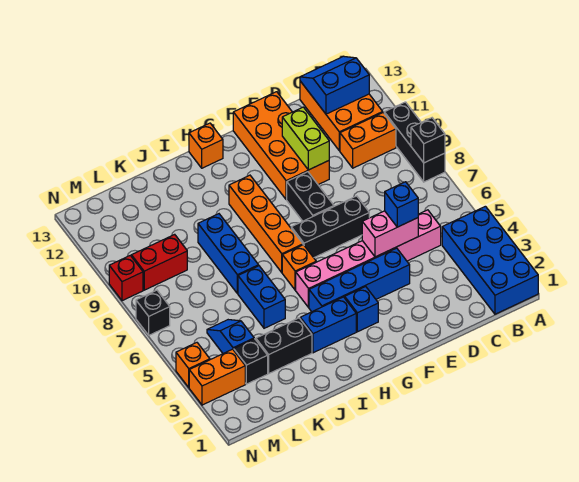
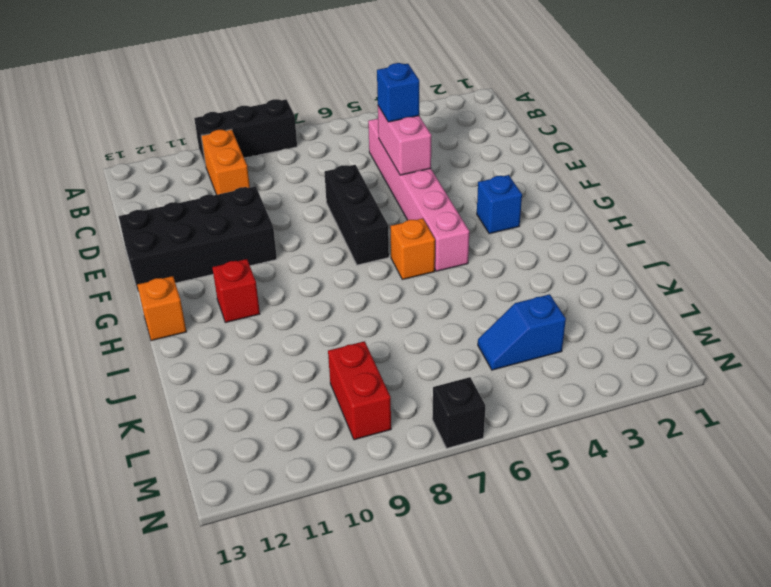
black brick E10:F13 level 1 -> orange brick E10:F13 level 1
red brick H11 level 1 -> red brick N9 level 1
none -> blue brick A1:B4 level 1
none -> orange brick B11:C13 level 1
none -> blue brick E4:H4 level 1

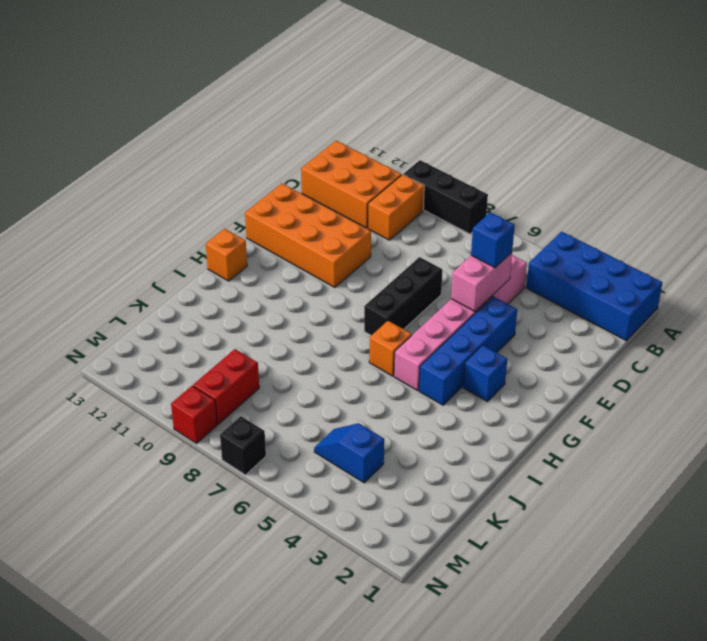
none -> black brick F8:F9 level 1
none -> blue brick H3:I3 level 1
none -> orange brick H7:H10 level 1

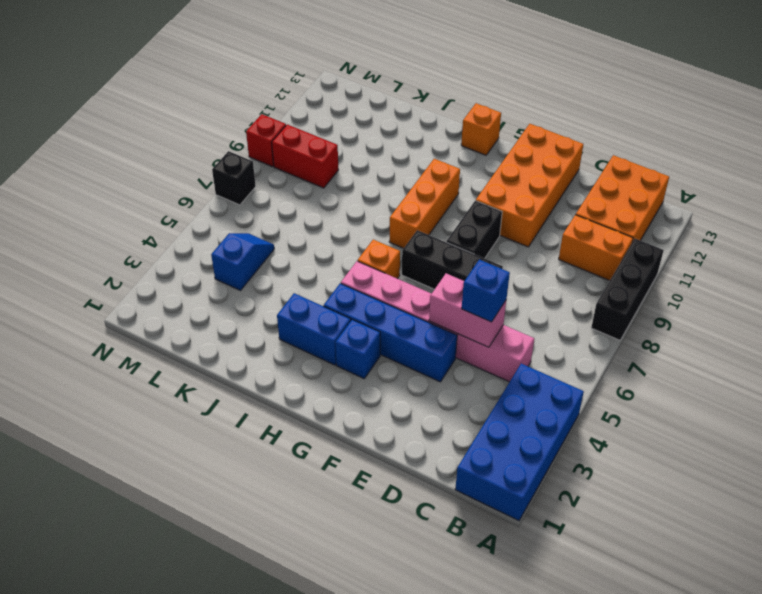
orange brick H8:H10 level 1 -> orange brick H7:H10 level 1
none -> black brick J3:K3 level 1
none -> blue brick J5:J6 level 1
none -> blue brick J7:J9 level 1

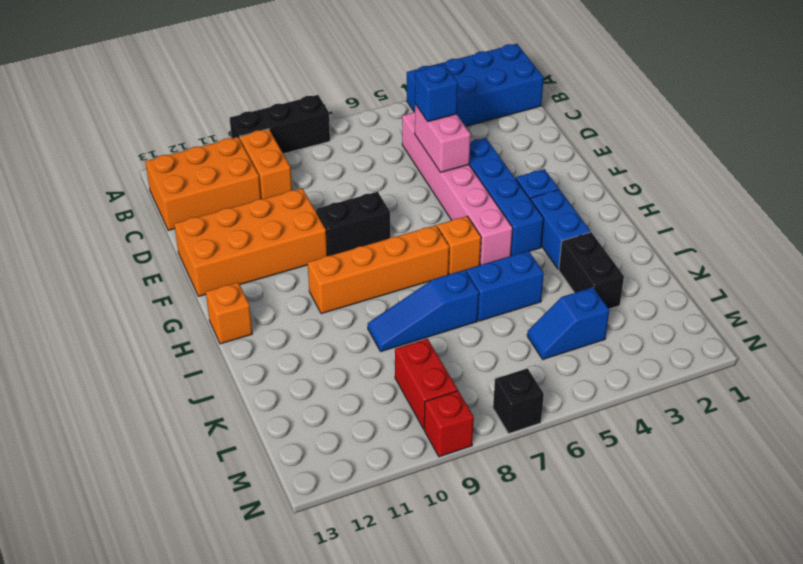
blue slope J7:J9 level 1 top 7 -> blue brick J7:J9 level 1
none -> black brick E7:G7 level 1
none -> black brick L3 level 1
none -> orange brick M3:N3 level 1

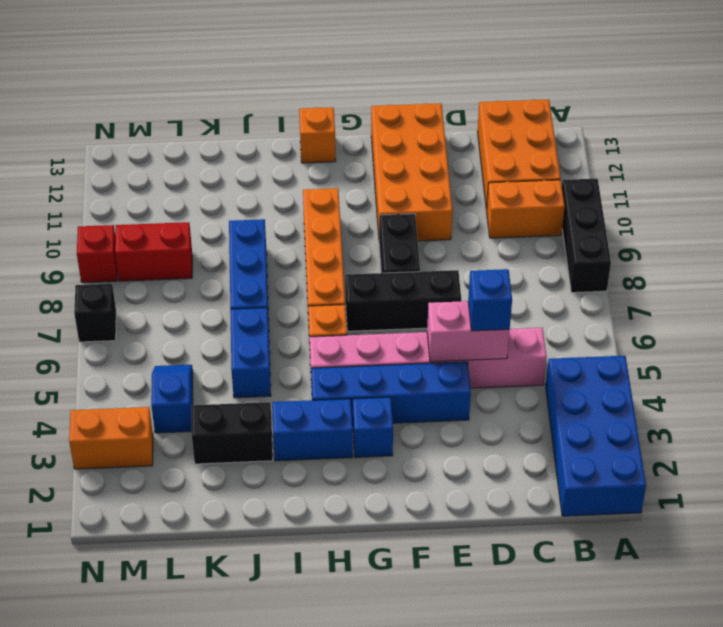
none -> black brick L3 level 1
none -> orange brick N4 level 1
none -> black brick A8 level 2

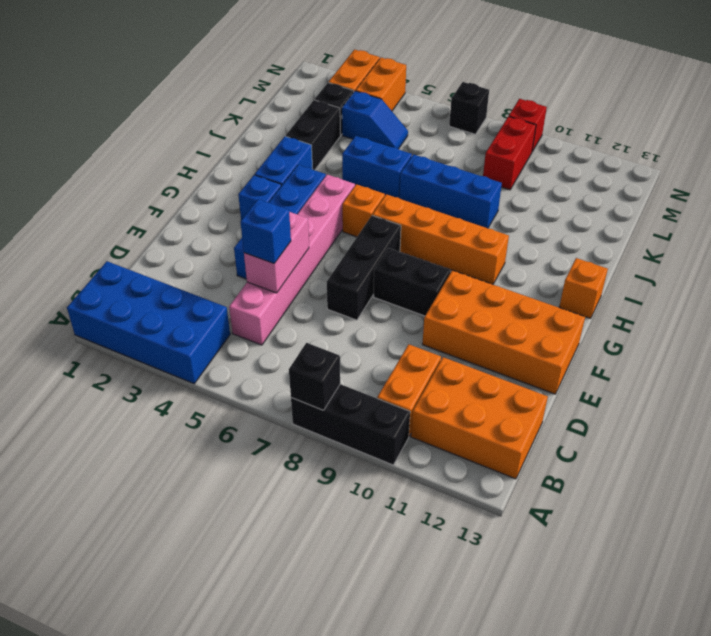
orange brick M4:N4 level 1 -> orange brick N4 level 1
none -> blue slope B12:C13 level 2 top 12
none -> lime brick E10:E11 level 2

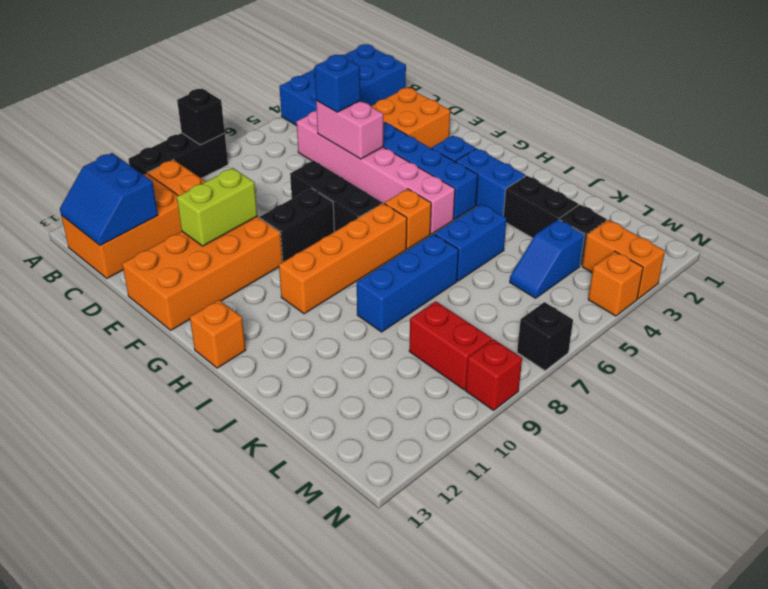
orange brick D2:E3 level 1 -> none

